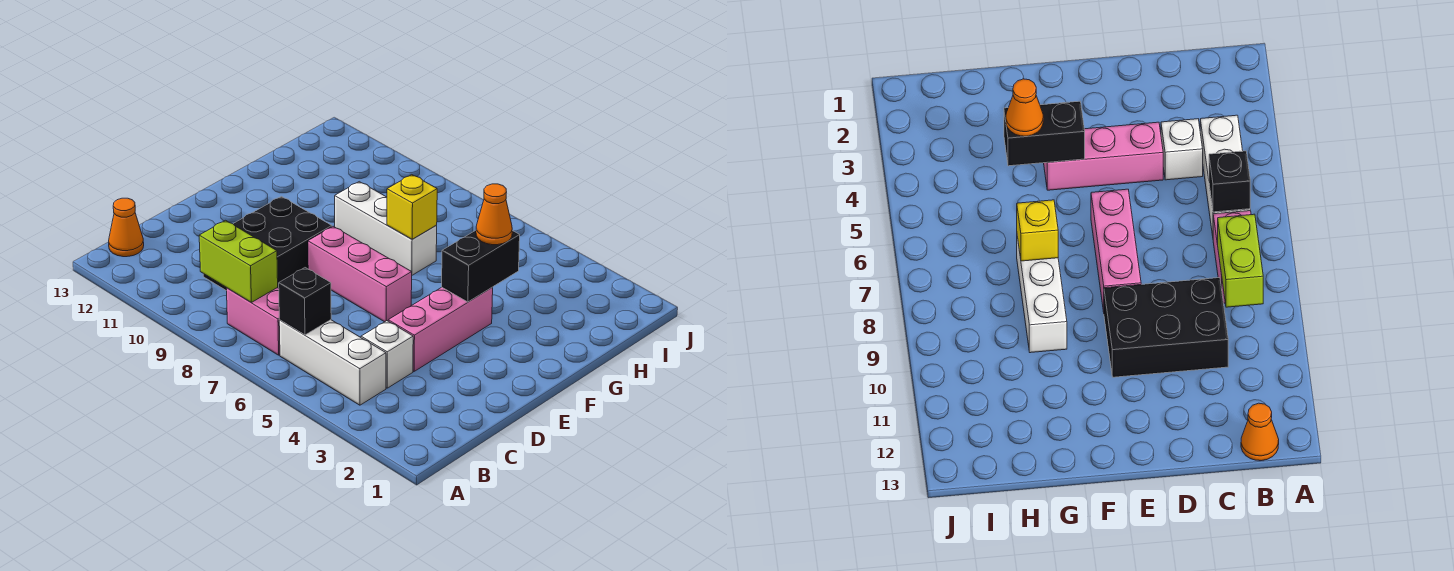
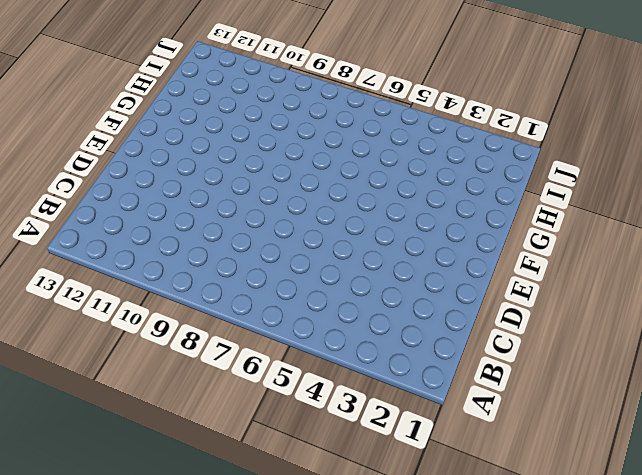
none -> white brick B4:B6 level 1
none -> pink brick B7:B8 level 1
none -> orange cone B13 level 1

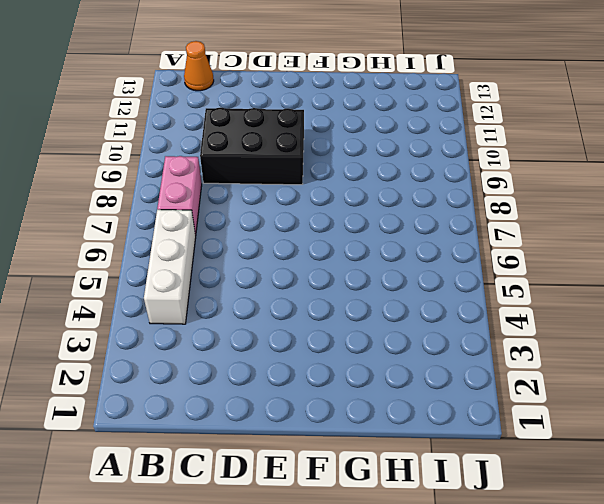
none -> white brick C4 level 1
none -> pink brick D4:F4 level 1
none -> pink brick E6:E8 level 1

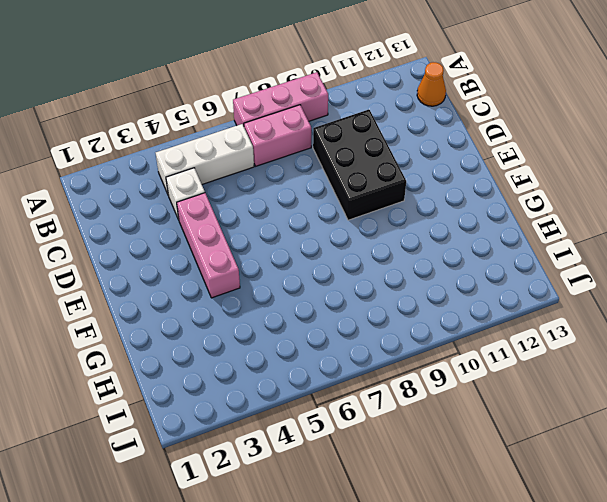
pink brick A7:A9 level 1 -> pink brick E6:E8 level 1
none -> white brick G7:G9 level 1
none -> black brick B6 level 2
none -> lime brick B8:B9 level 2

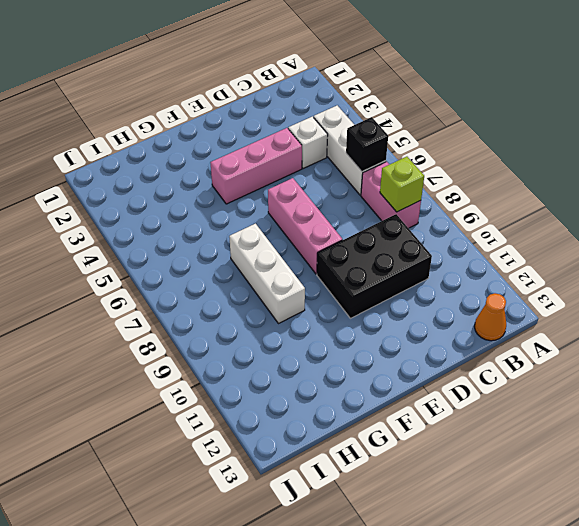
lime brick B8 level 2 -> lime brick B8:B9 level 2
none -> black brick F4:G4 level 2
none -> yellow brick G7 level 2
none -> orange cone G4 level 3

